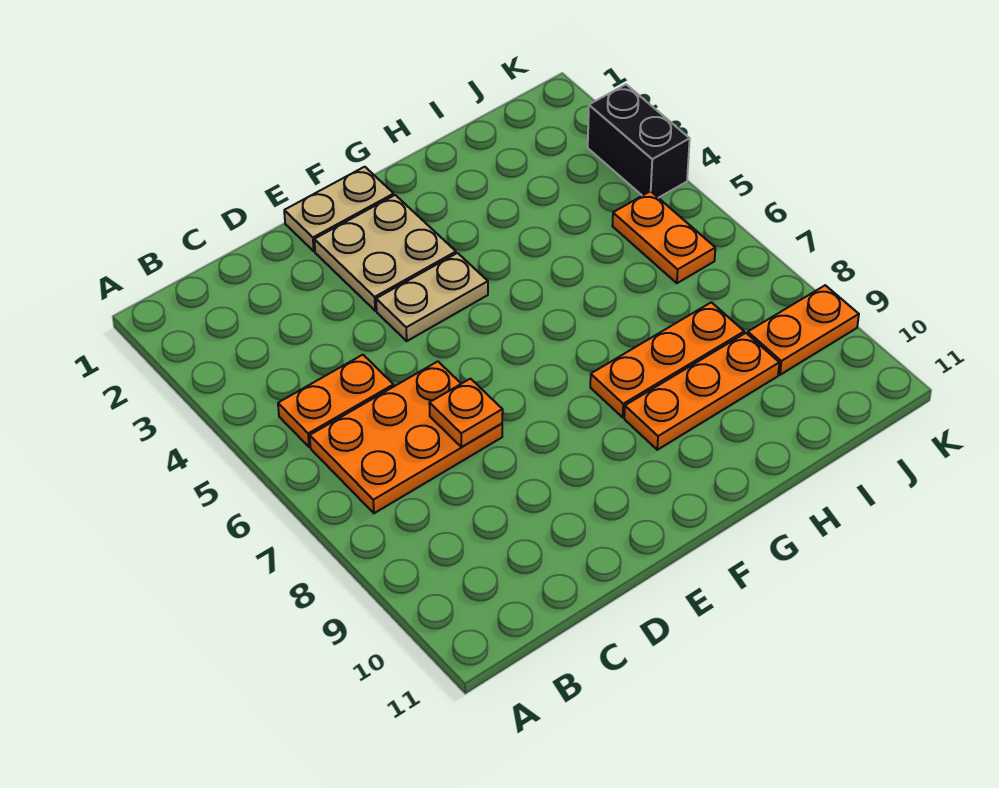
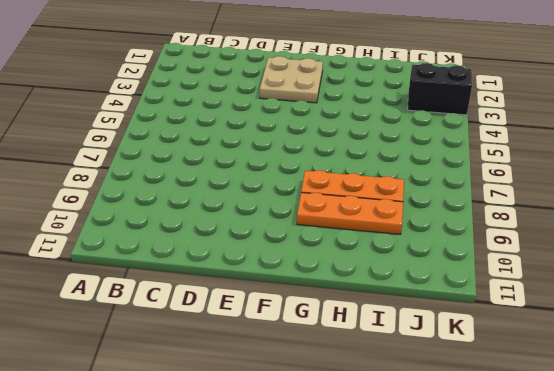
black brick J3:K3 level 1 -> black brick K3:K4 level 1
none -> orange plate B5:C5 level 1
none -> orange plate B6:D7 level 1

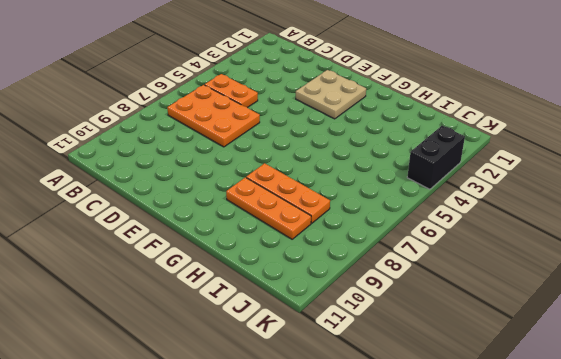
none -> tan plate E1:F1 level 1
none -> tan plate E4:F4 level 1

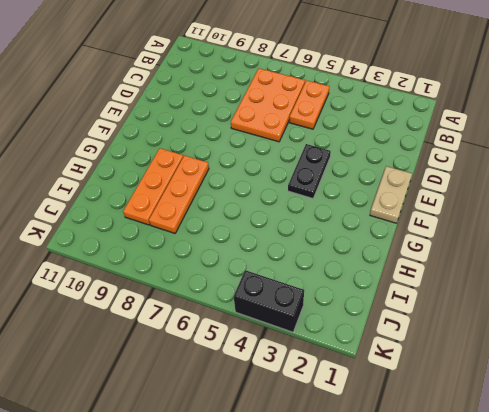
black plate E4:F4 level 1 -> tan plate E4:F4 level 1
none -> tan plate E2:F3 level 1
none -> orange plate J5:J6 level 1

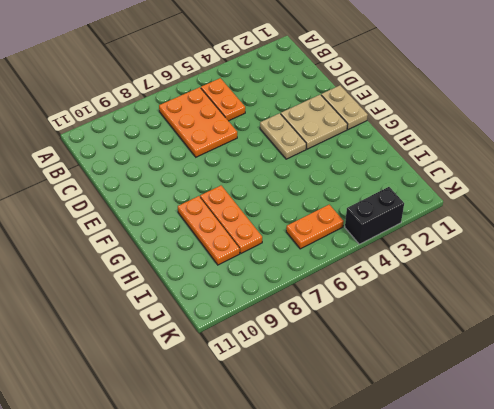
none -> orange plate J9:K9 level 1
none -> orange plate D7 level 2

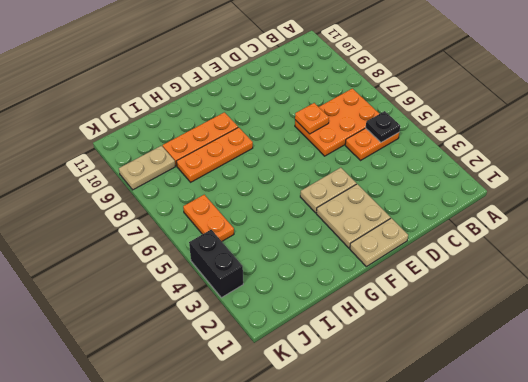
black plate B5 level 2 -> none
tan plate J9:K9 level 1 -> orange plate J9:K9 level 1

